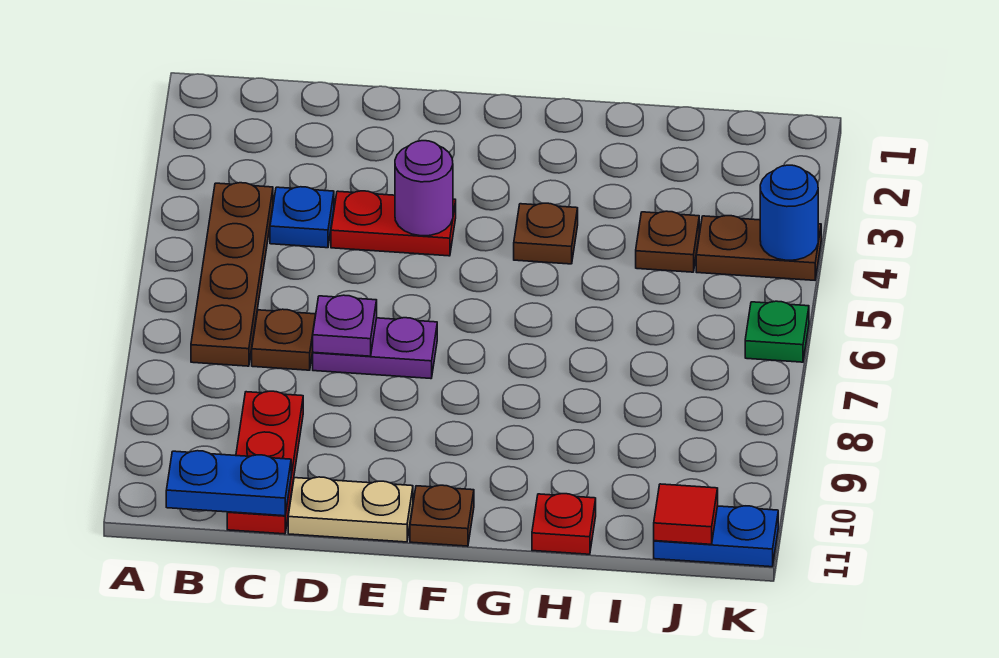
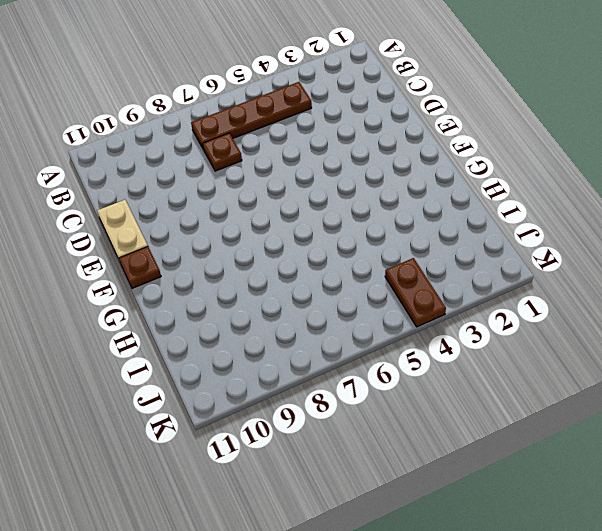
none -> blue plate C4 level 1
none -> red plate C9:C11 level 1
none -> red plate D4:E4 level 1

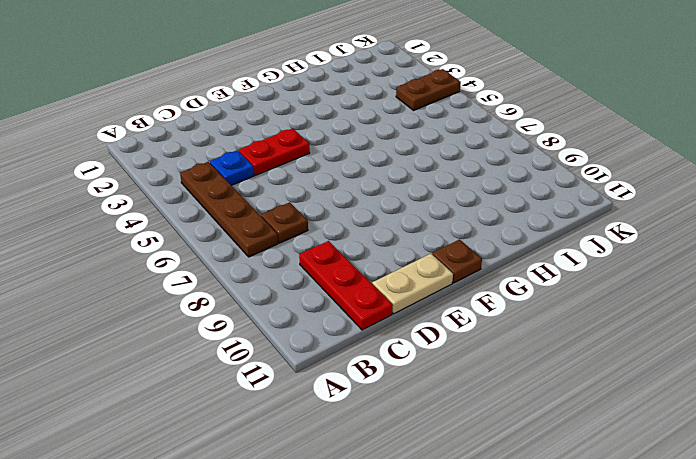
none -> purple plate D7:E7 level 1
none -> brown plate G4 level 1
none -> red plate H11 level 1

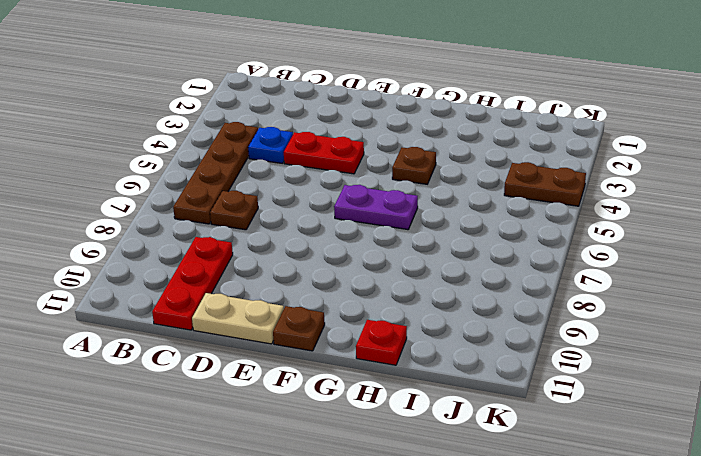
purple plate F6:G6 level 1 -> purple plate D7:E7 level 1
none -> brown plate I4 level 1
none -> blue plate J11:K11 level 1
none -> green plate K6 level 1

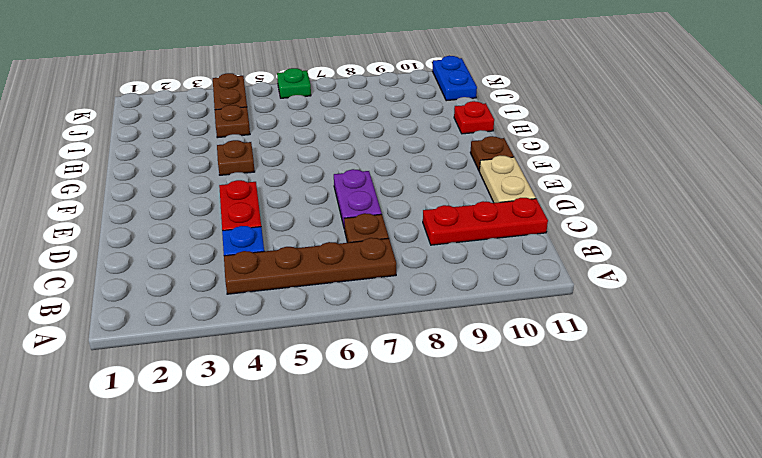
none -> blue plate B11:C11 level 2
none -> purple plate D7 level 2
none -> purple round brick E4 level 2

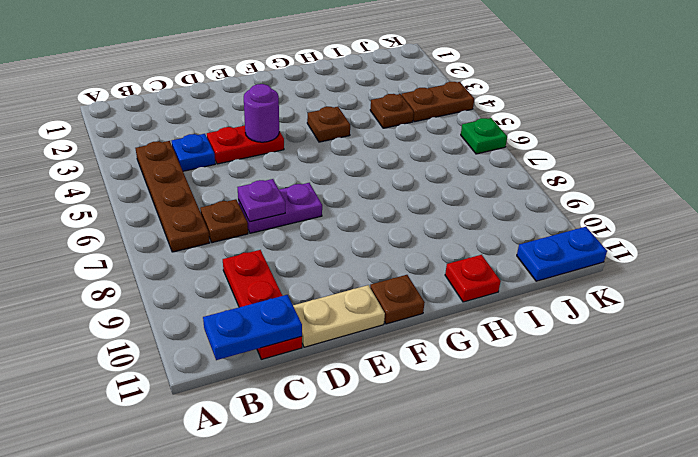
none -> red tile J11 level 2
none -> blue round brick K4 level 2

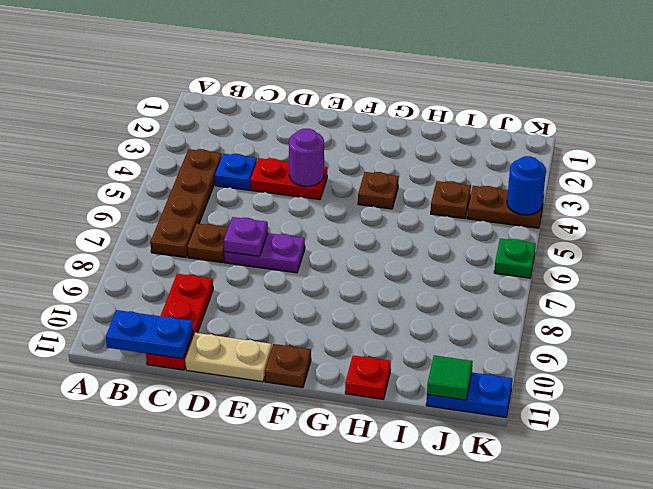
green tile J11 level 2 -> red tile J11 level 2

